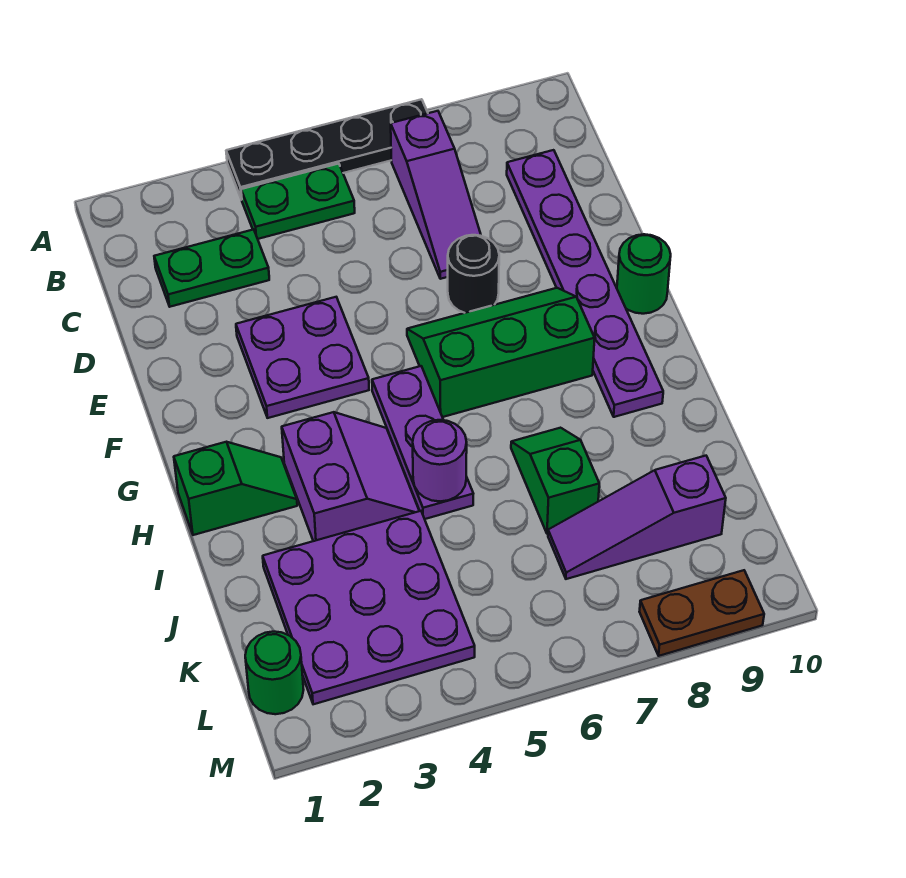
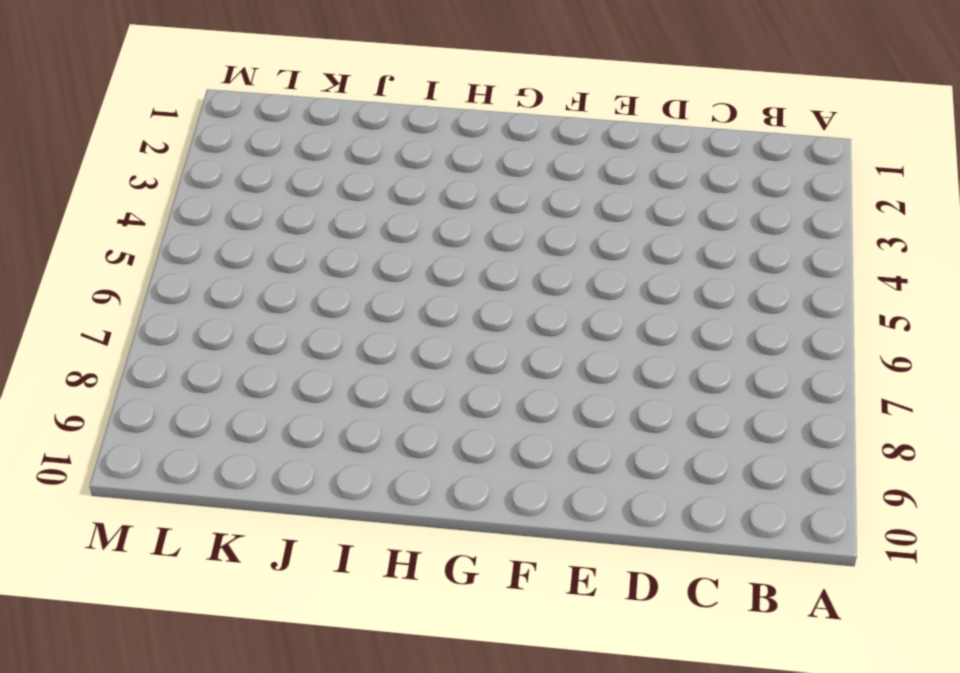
none -> black plate A4:A7 level 1
none -> green plate B4:B5 level 1
none -> purple slope B7:D7 level 1 top B

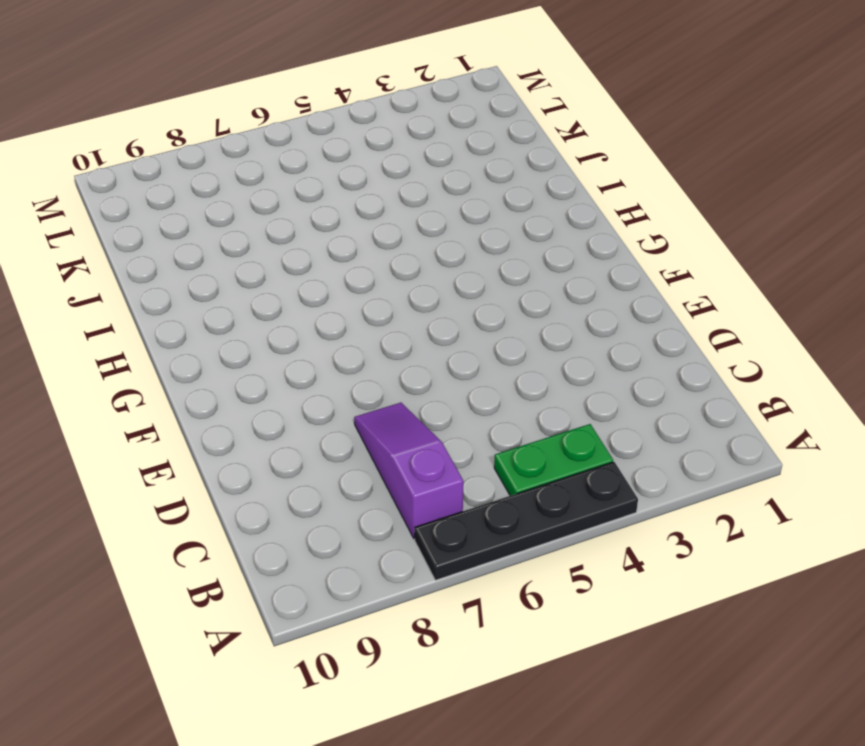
none -> green plate C2:C3 level 1
none -> purple plate C9:H9 level 1
none -> purple plate E3:F4 level 1

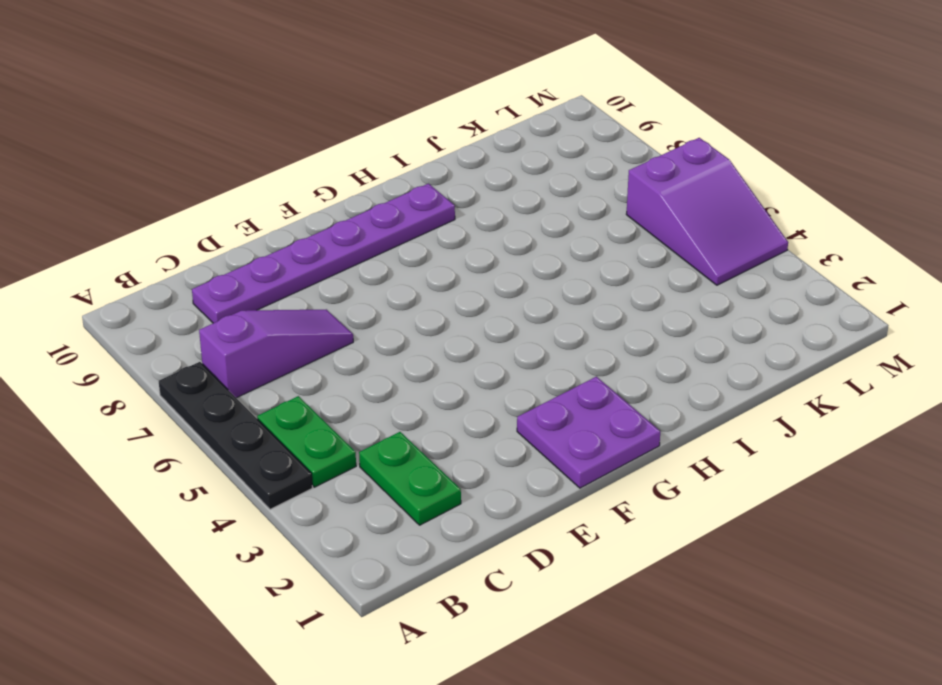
purple plate F1:G2 level 1 -> purple plate E3:F4 level 1
purple slope L4:M6 level 1 top 6 -> purple plate J2:L4 level 1
none -> black round brick E7 level 1
none -> green slope F6:G8 level 1 top G
none -> green round brick F10 level 1

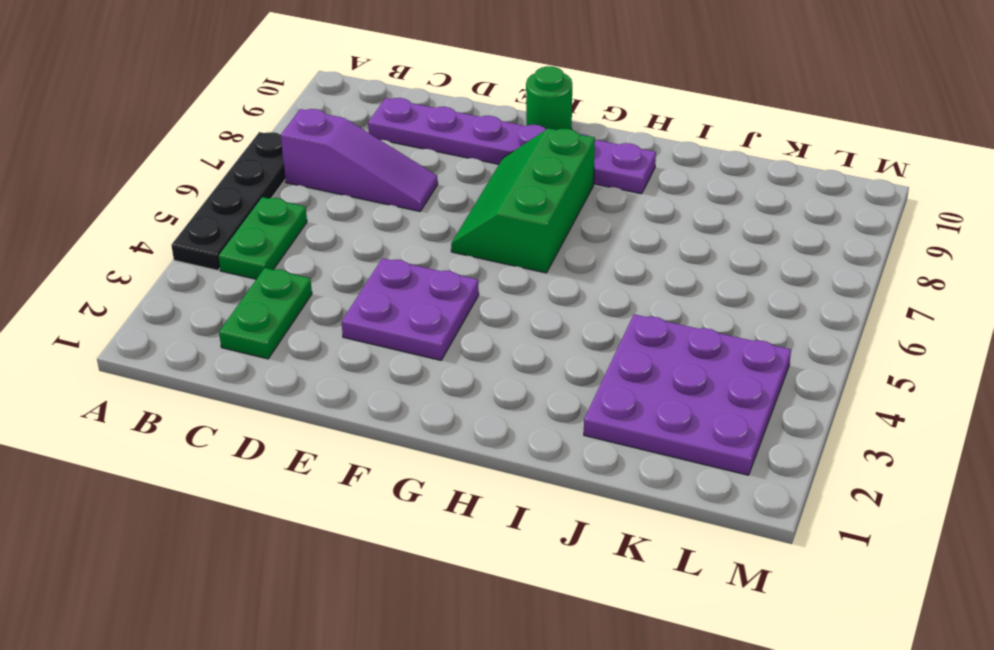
none -> black round brick E7 level 1
none -> purple plate G5:I5 level 1
none -> green slope H1:H2 level 1 top 1

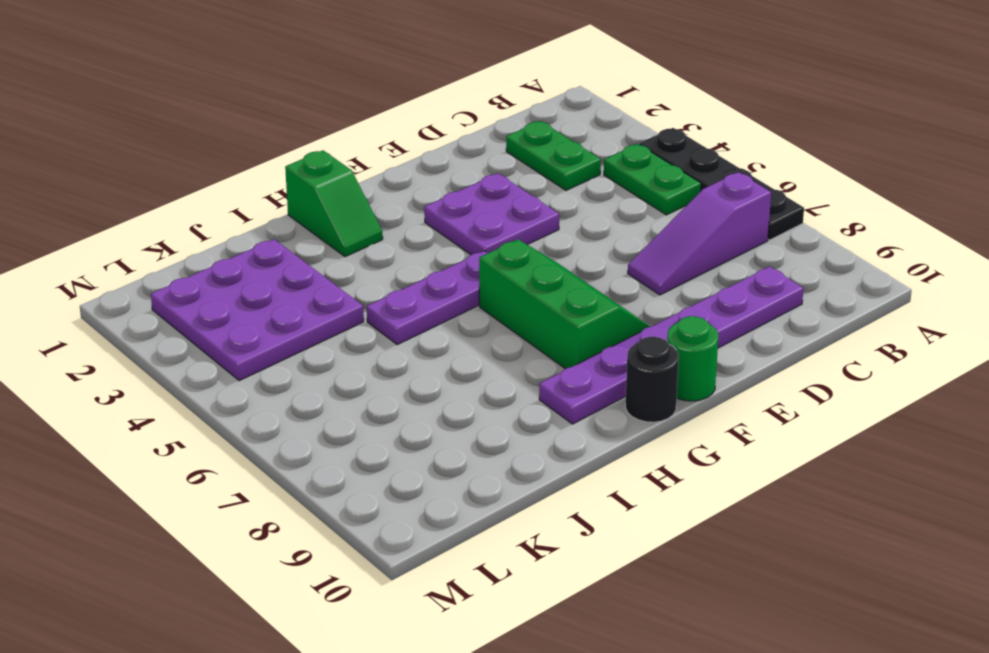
black round brick G10 level 1 -> black round brick E7 level 1
none -> purple slope H3:I4 level 1 top 3
none -> green slope I7:J7 level 1 top J
none -> purple slope K7:K9 level 1 top 9

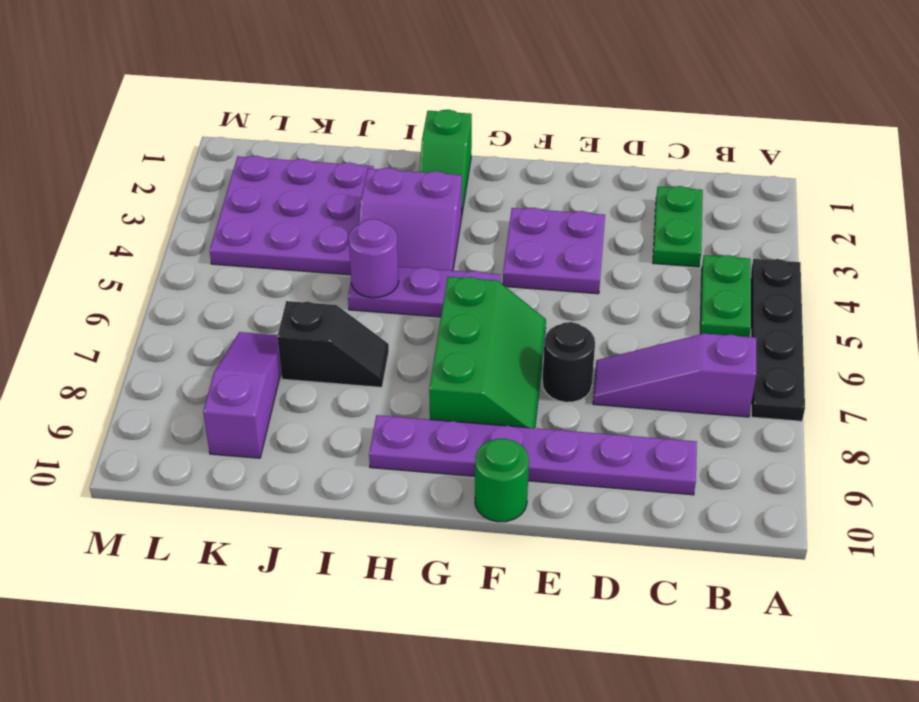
black slope I7:J7 level 1 top J -> green slope I7:J7 level 1 top J
none -> green round brick L1 level 1
none -> brown plate M8:M9 level 1

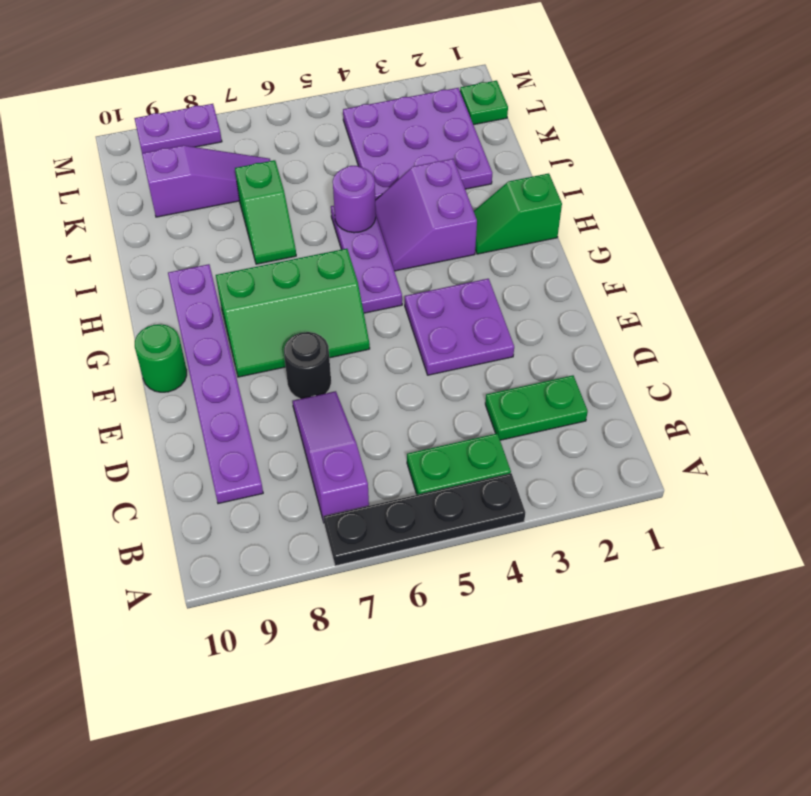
green plate L1 level 1 -> green round brick L1 level 1
purple plate M8:M9 level 1 -> brown plate M8:M9 level 1

